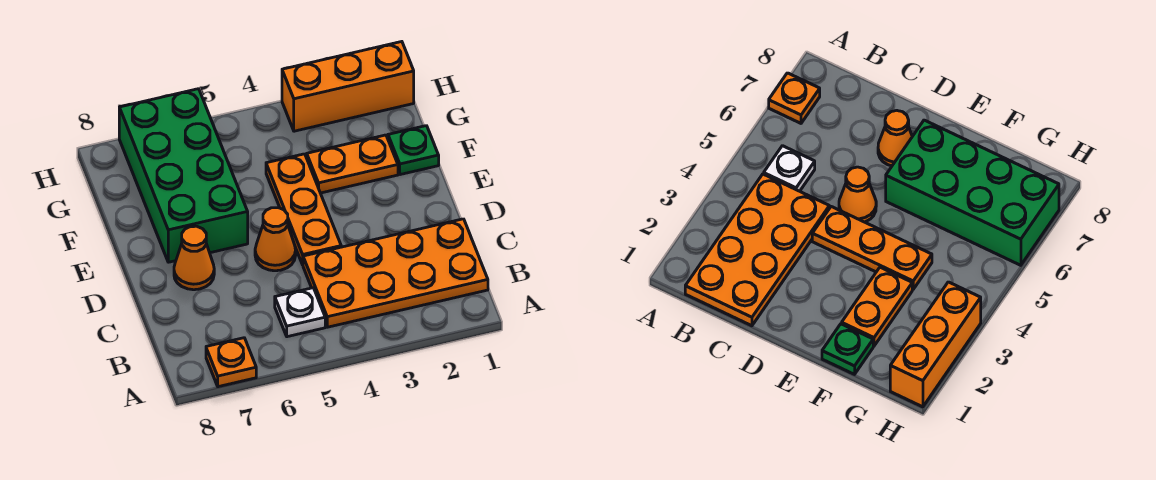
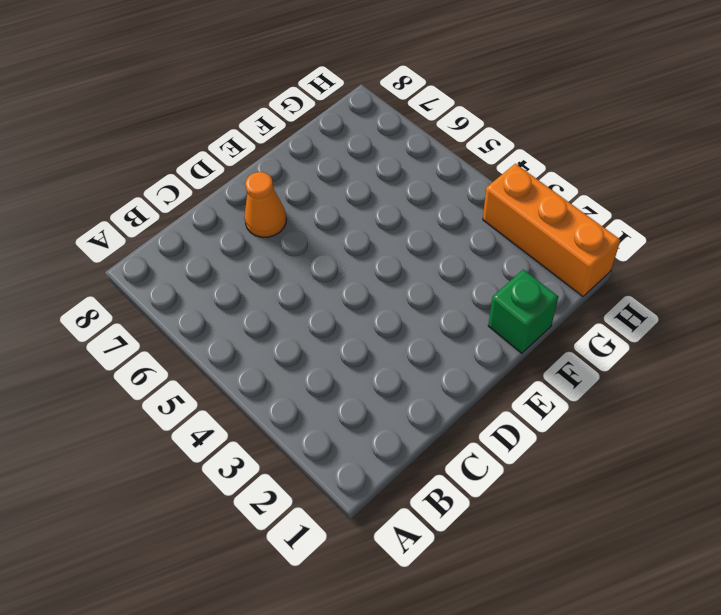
green brick F1 level 1 -> green plate F1 level 1
none -> orange plate A7 level 1
none -> orange plate B1:C4 level 1

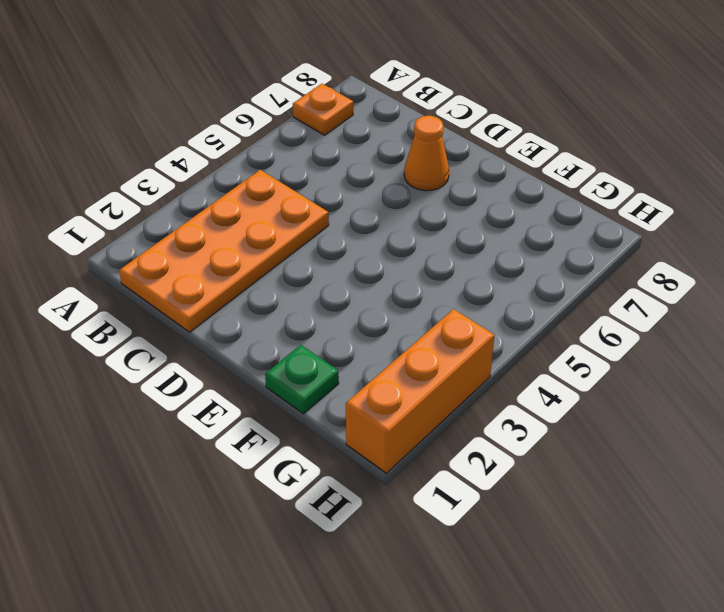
none -> white plate B5 level 1
none -> orange plate D4:F4 level 1

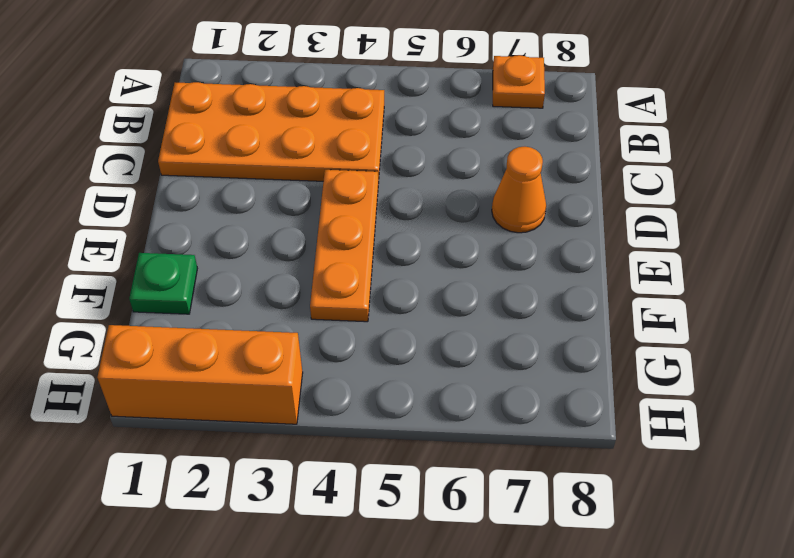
none -> white plate B5 level 1
none -> orange cone D5 level 1

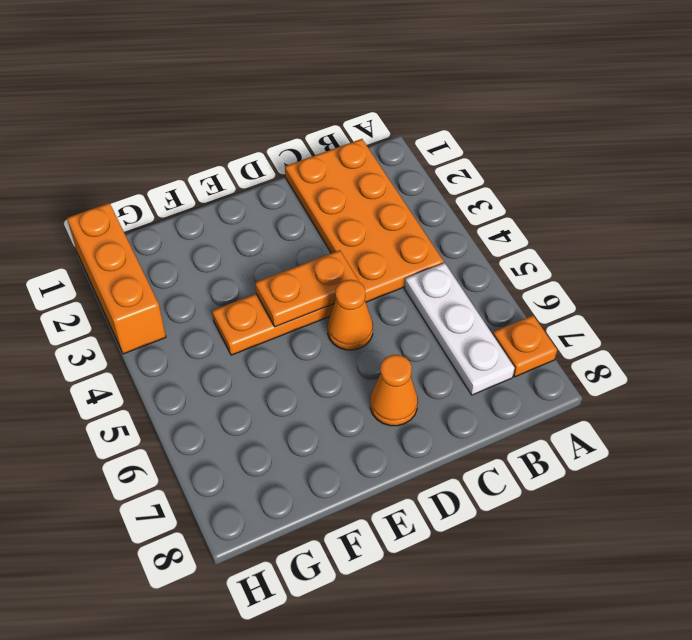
white plate B5:B7 level 1 -> white plate B5 level 1
orange plate D4:E4 level 2 -> orange plate F2:F3 level 1
none -> green brick E6:H7 level 1
none -> green plate F1 level 1

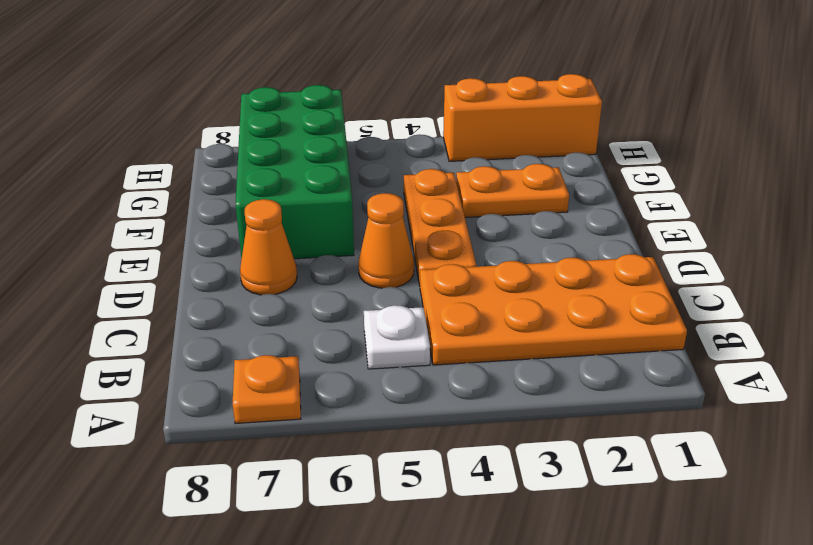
none -> green plate F1 level 1

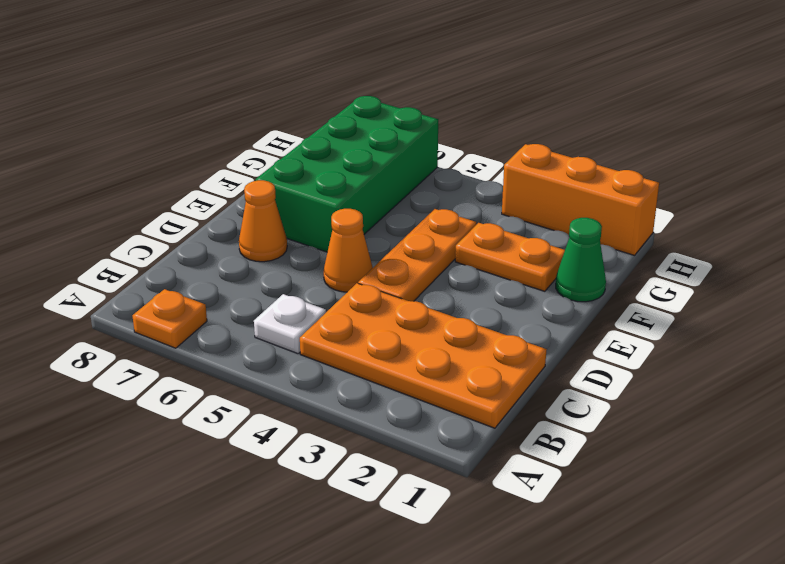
green cone F1 level 1 -> green plate F1 level 1

